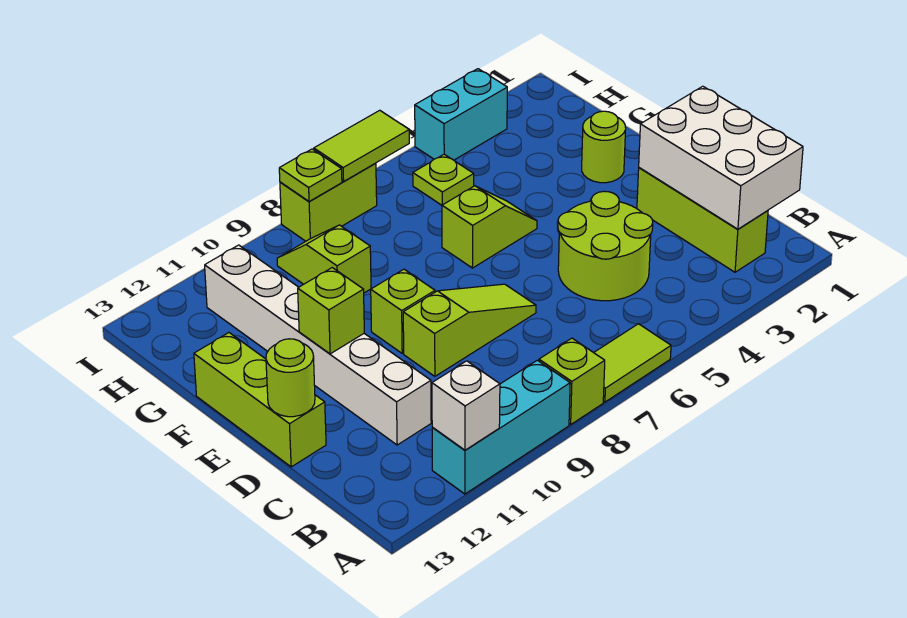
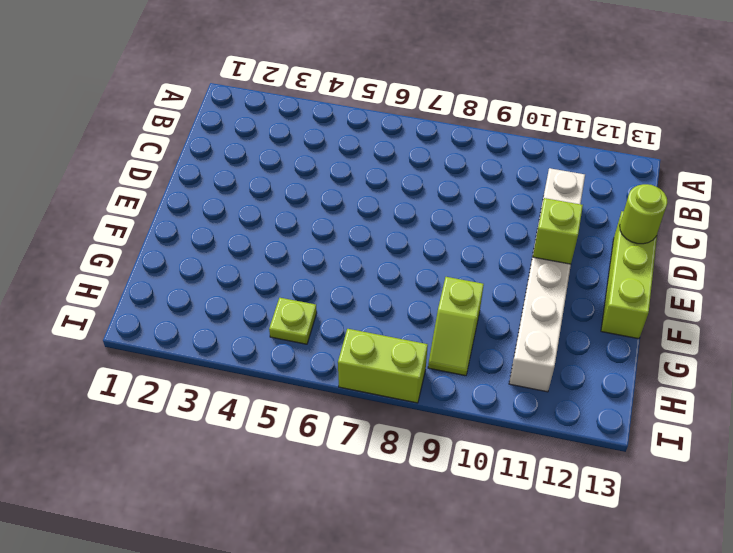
none -> lime tile A6:A7 level 1
none -> lime brick A8 level 1
none -> cyan brick A9:A11 level 1

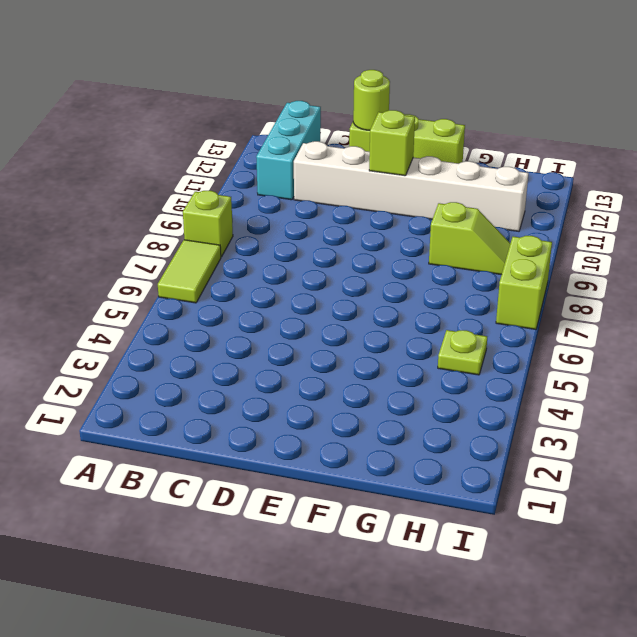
cyan brick B11:B13 level 1 -> cyan brick A9:A11 level 1
none -> lime brick B2:D2 level 1
none -> lime round brick C4:D5 level 1
none -> lime slope D7:D9 level 1 top 9

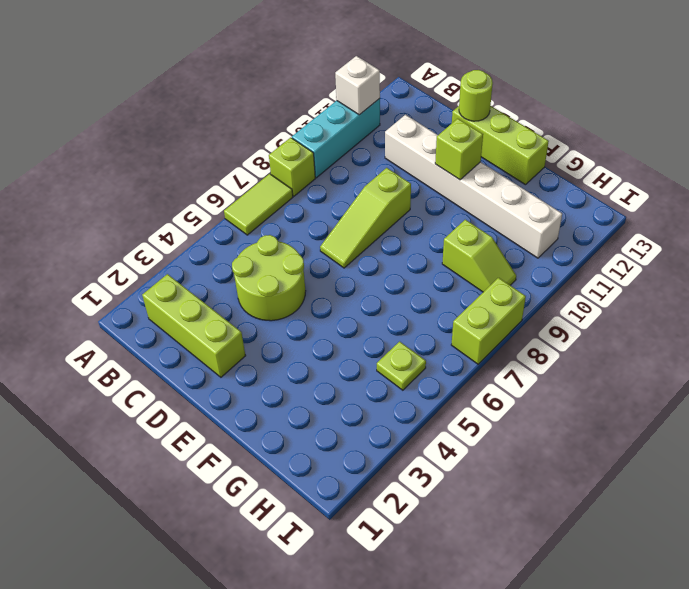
none -> lime brick E9 level 1
none -> lime round brick F2 level 1
none -> lime slope F5:F6 level 1 top 6

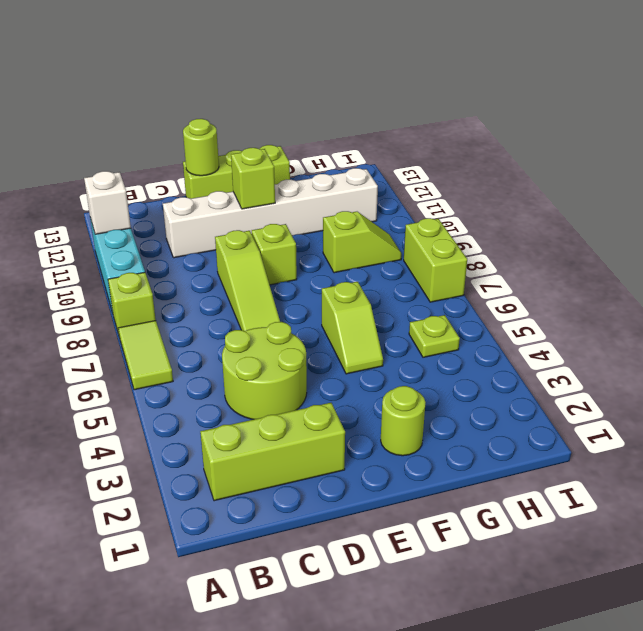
none -> cyan brick I3:I4 level 1
none -> white brick B1:D2 level 2
none -> lime tile I6:I7 level 2

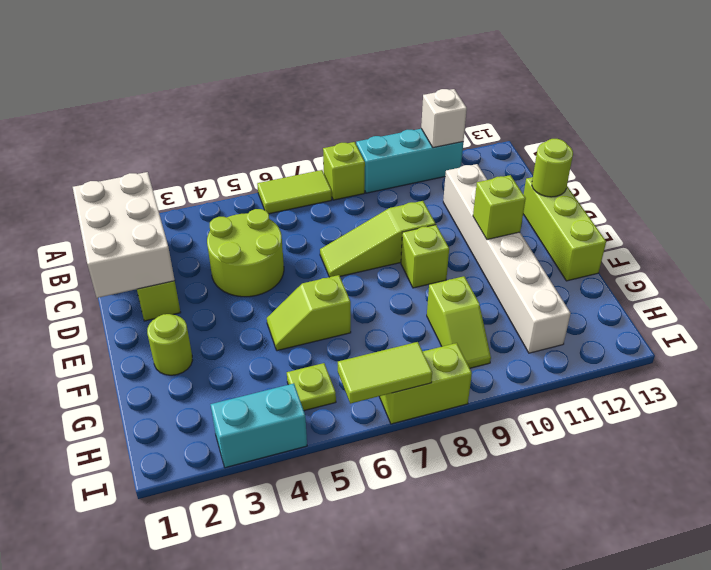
none -> lime plate I8 level 2

